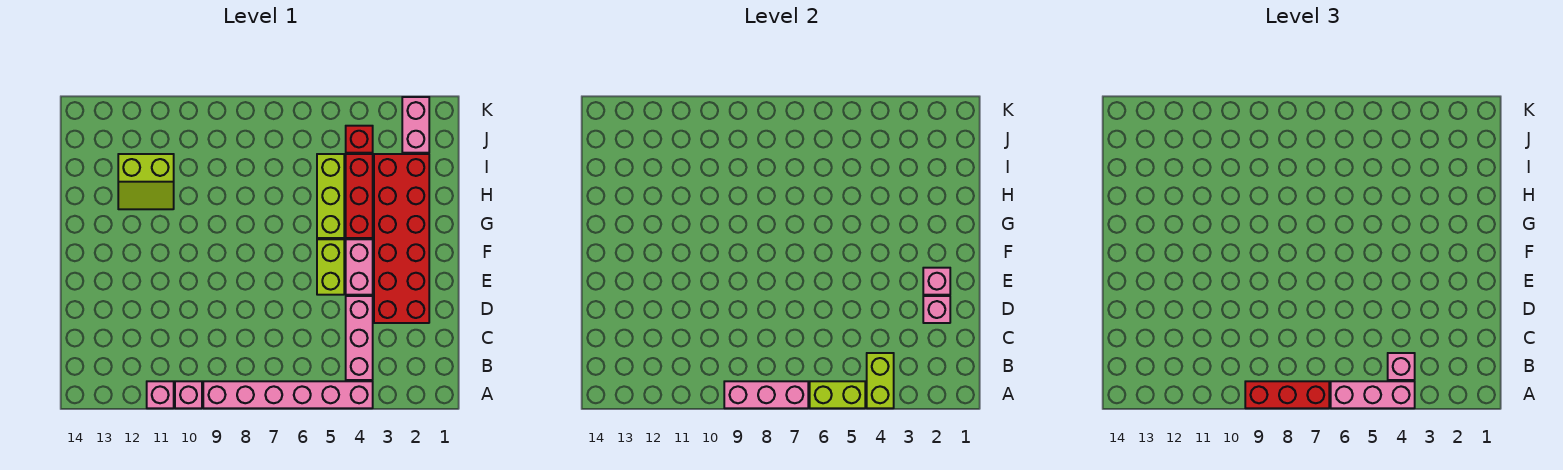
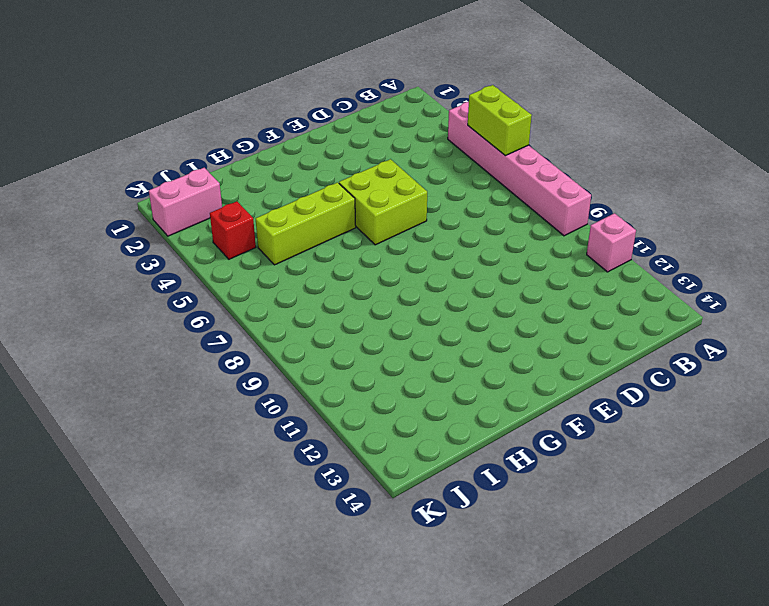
lime brick E5:F6 level 1 -> lime brick E5:F5 level 1
none -> pink brick A10 level 1
none -> pink brick B4:D4 level 1
none -> red brick D2:I3 level 1

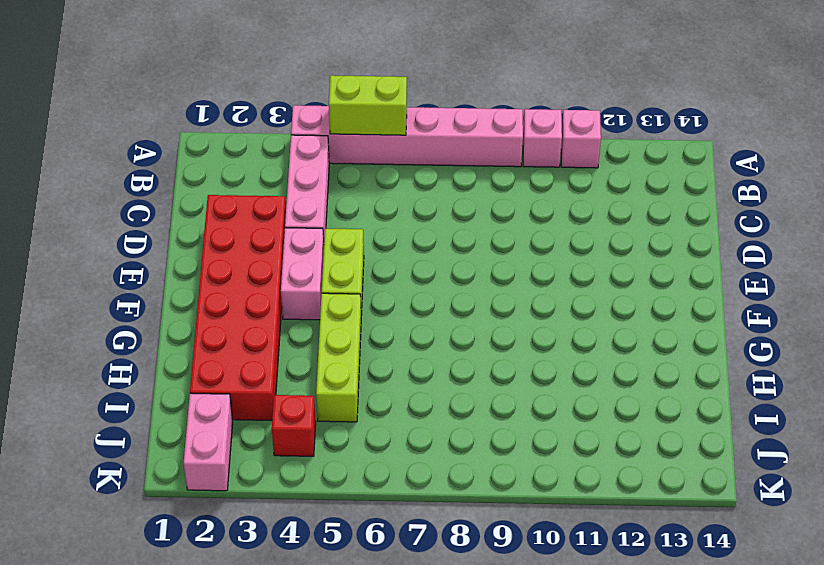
none -> red brick G4:I4 level 1
none -> lime slope H11:I12 level 1 top I
none -> lime brick A4:B4 level 2

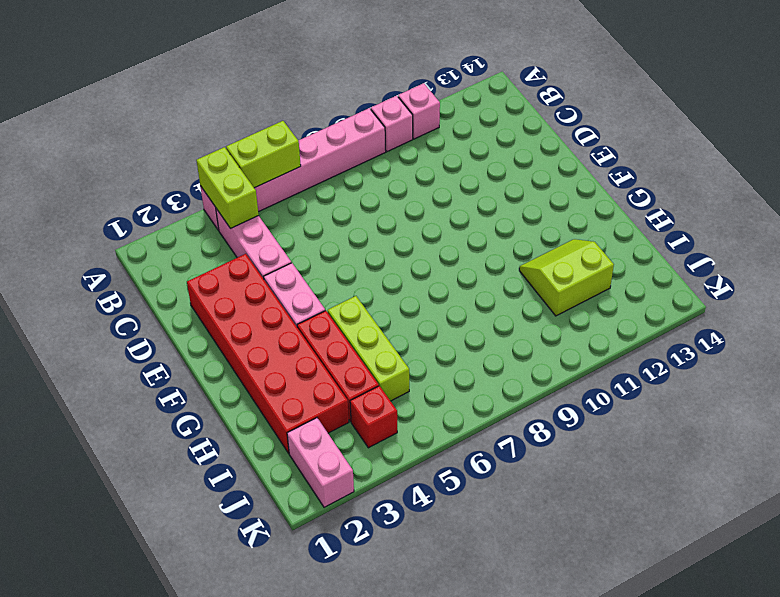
none -> lime brick E5:F5 level 1
none -> pink brick A7:A9 level 2
none -> pink brick D2 level 2

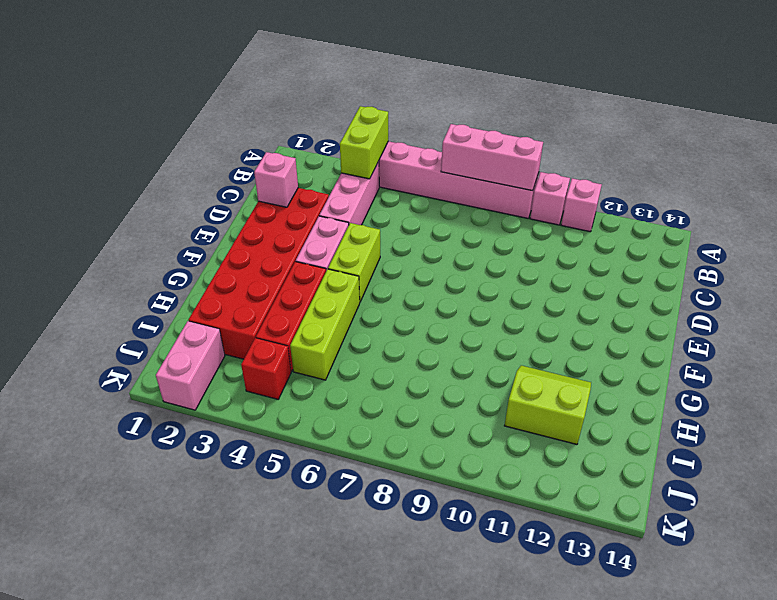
none -> lime brick A5:A6 level 2
none -> pink brick E2 level 2
none -> pink brick A4:A6 level 3

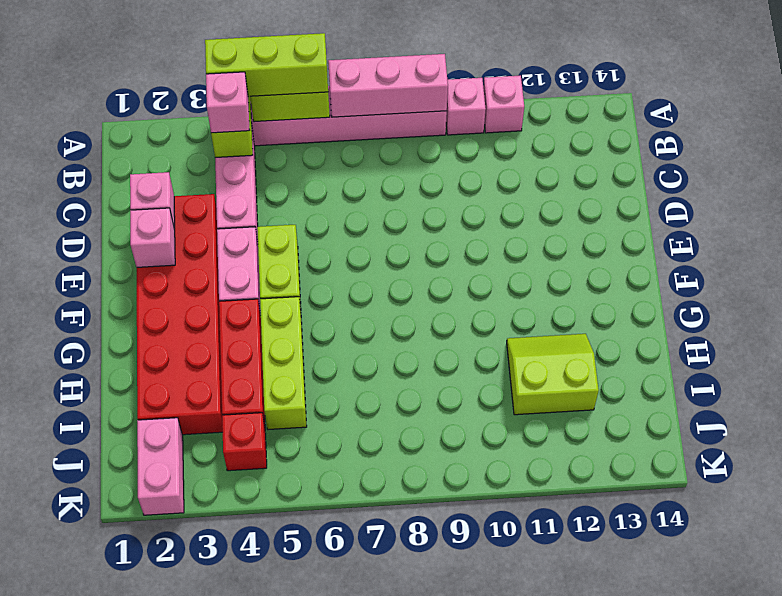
lime brick A4:A6 level 3 -> pink brick A4:A6 level 3
none -> red brick A7:A9 level 3

